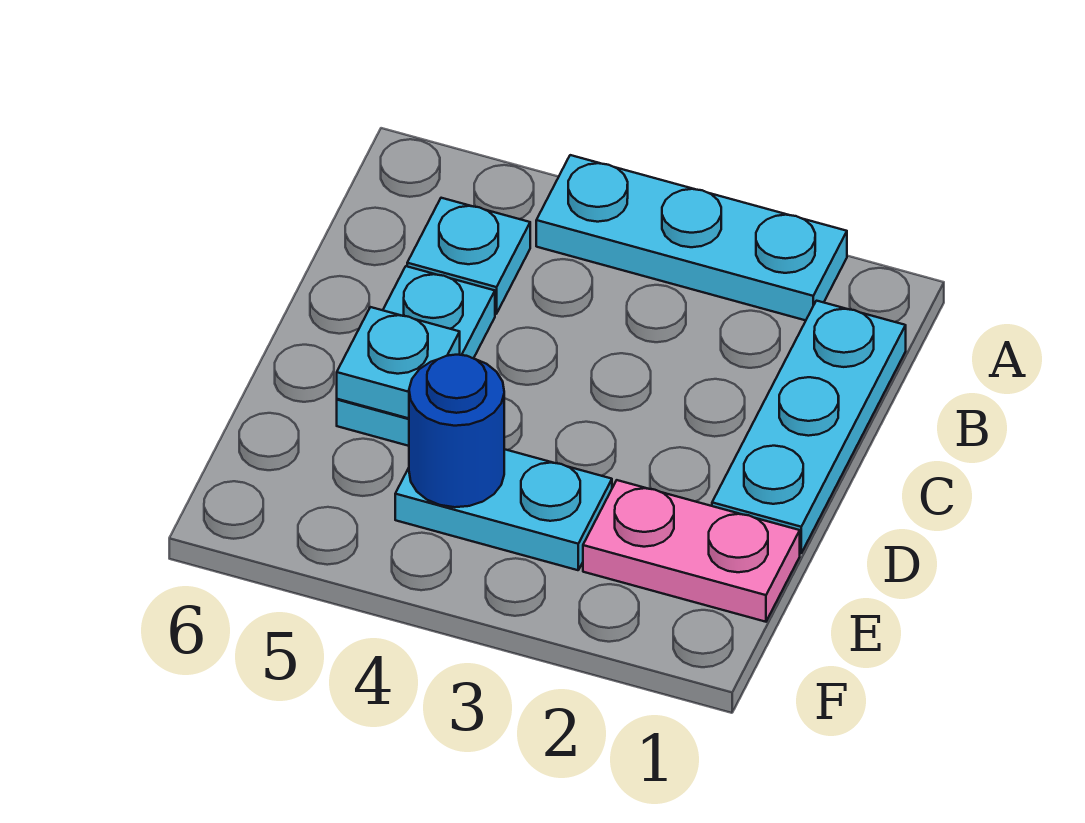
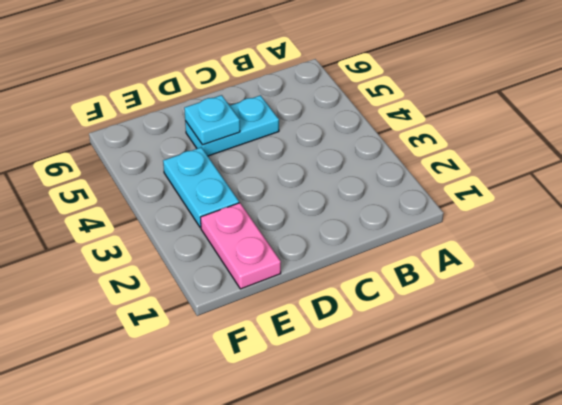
none -> cyan plate A2:A4 level 1
none -> cyan plate B1:D1 level 1

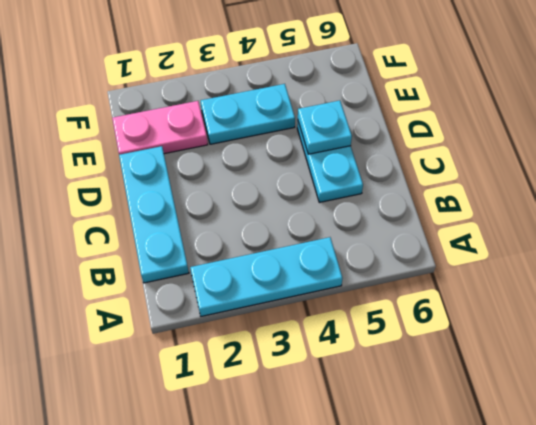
none -> cyan plate B5 level 1
none -> blue round brick E4 level 2

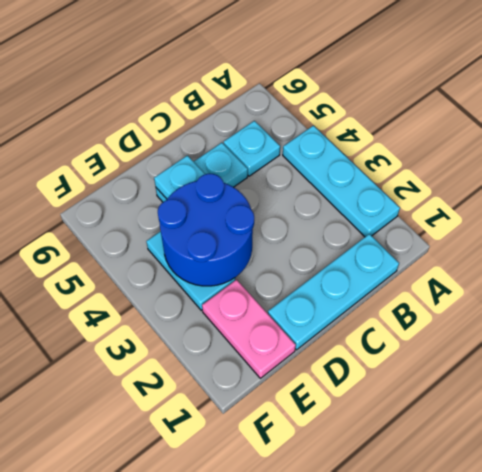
blue round brick D3:E4 level 2 -> blue round brick E4 level 2

